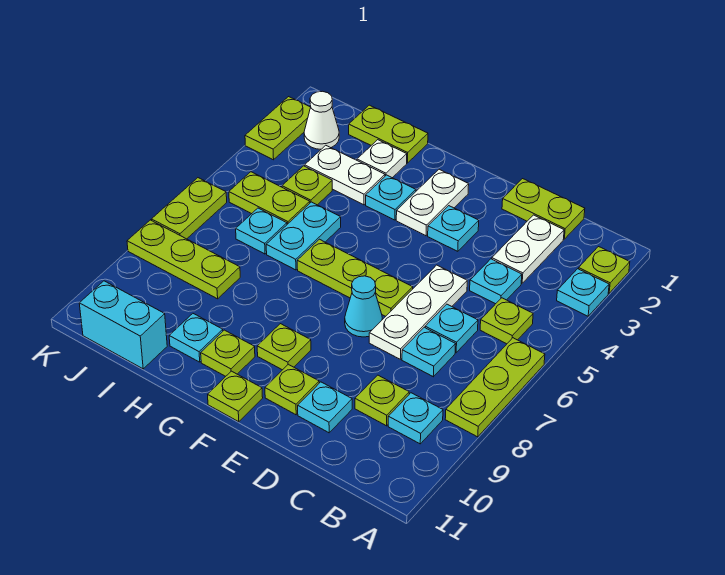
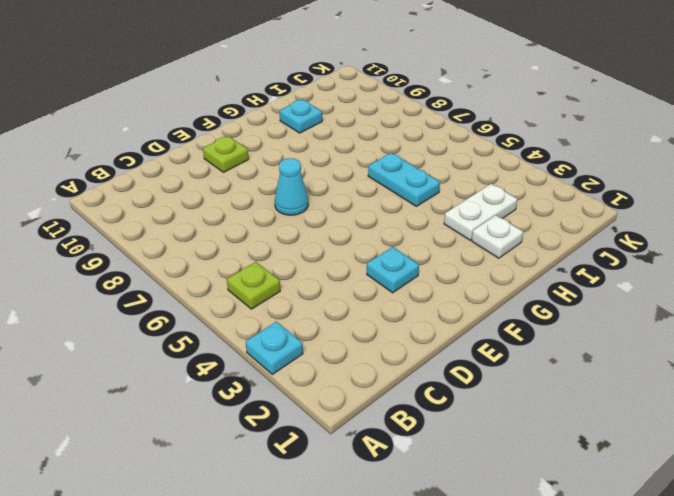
none -> lime plate A2 level 1
none -> lime plate A6:A8 level 1
none -> cyan plate B9 level 1
none -> lime plate C1:D1 level 1

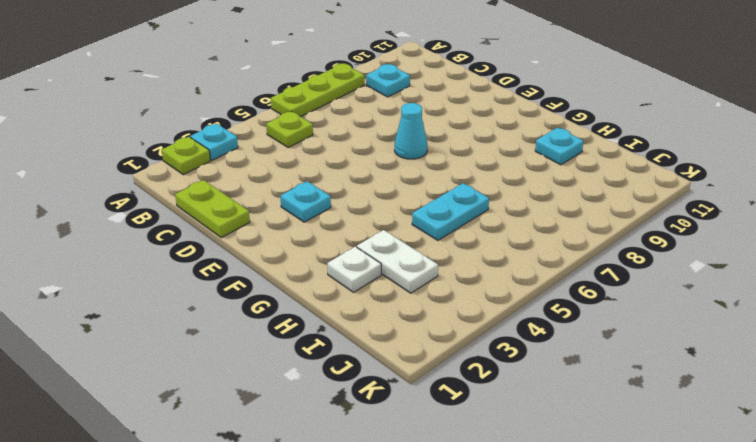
none -> white plate C2:C3 level 1
none -> cyan plate C4 level 1
none -> cyan plate C6 level 1
none -> cyan plate C7 level 1

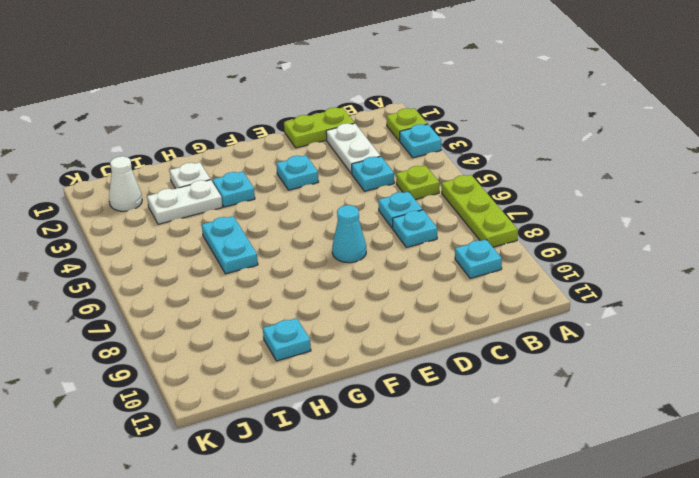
none -> lime plate C9 level 1
none -> white plate D5:D7 level 1
none -> cyan plate D10 level 1
none -> lime plate E6:G6 level 1

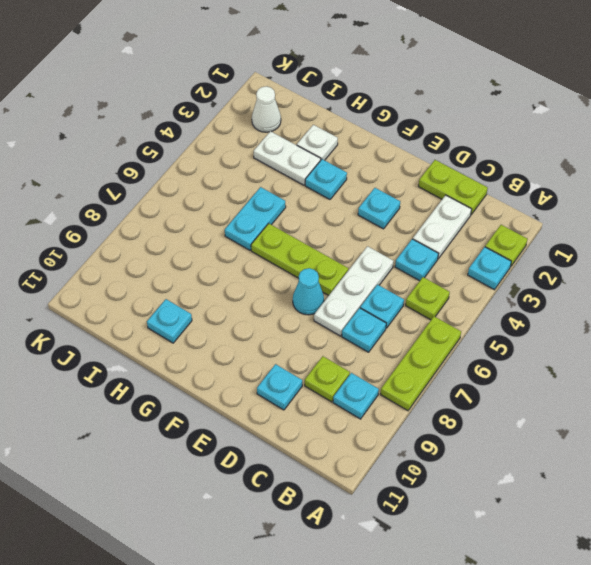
none -> lime plate E10 level 1
none -> white plate F2:F3 level 1
none -> lime plate F9 level 1
none -> lime plate F11 level 1

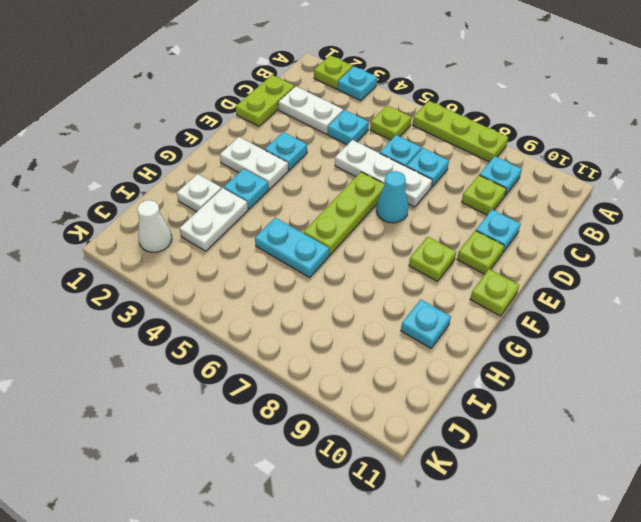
none -> lime plate G10 level 1
none -> lime plate H1:I1 level 1
none -> lime plate I4 level 1
none -> lime plate I5:J5 level 1

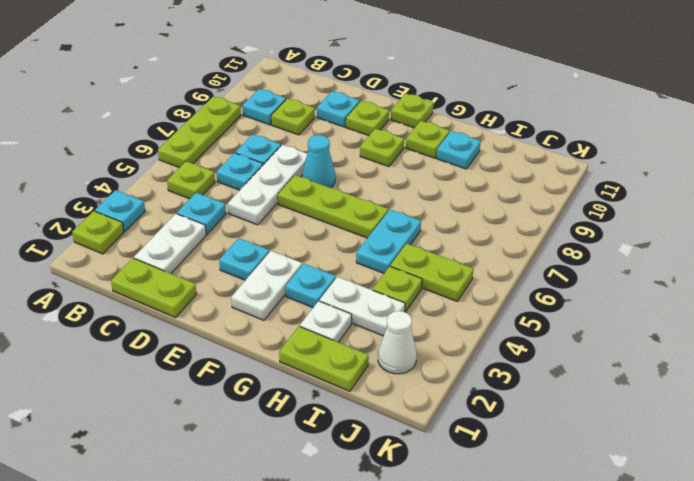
none -> cyan plate I6 level 1
none -> lime plate I8:K8 level 1
none -> cyan brick I11:J11 level 1
none -> lime plate K2:K3 level 1

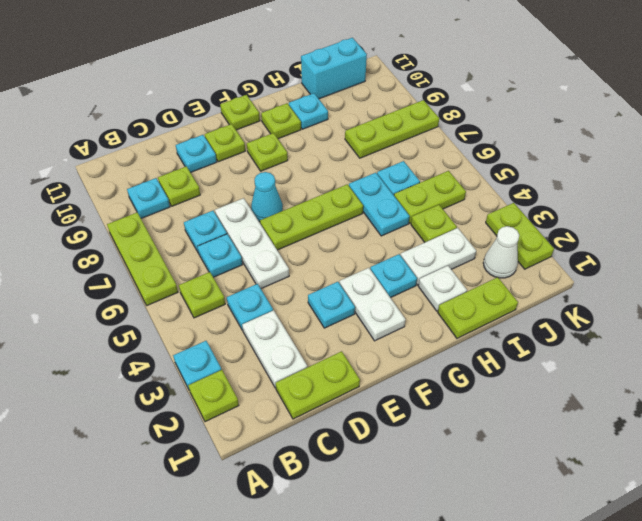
none -> lime plate K6:K7 level 1

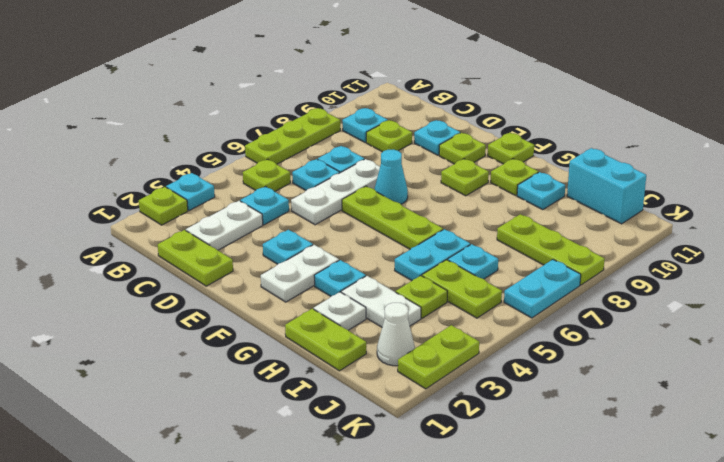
cyan plate K6:K7 level 1 -> lime plate K6:K7 level 1

